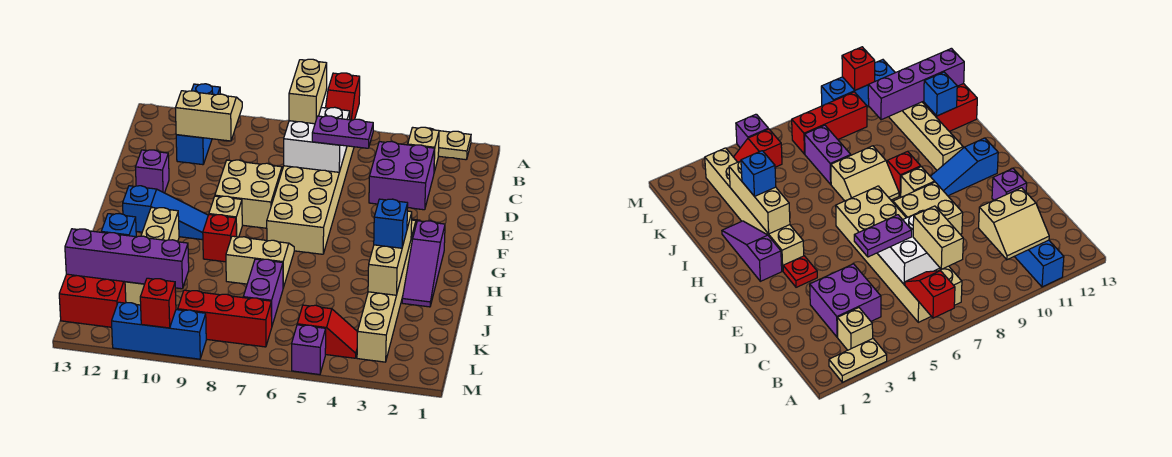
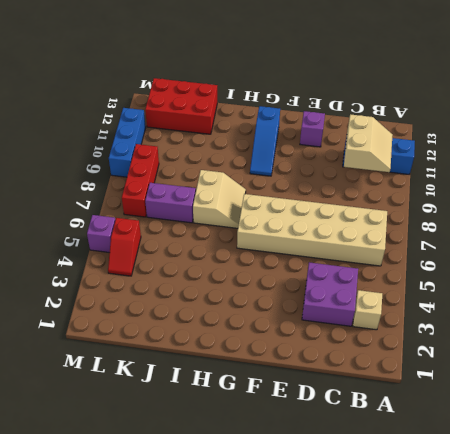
none -> tan plate A2:A3 level 1
none -> tan brick E8:F9 level 1
none -> red plate F3 level 1
none -> purple slope G2:I2 level 1 top G

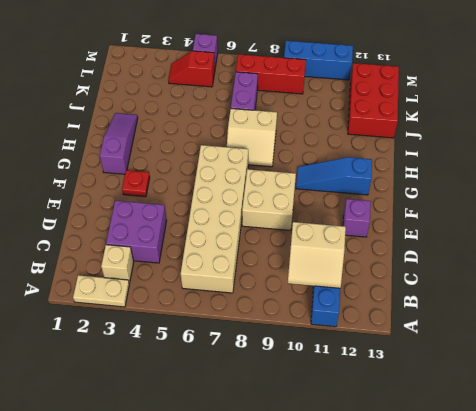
none -> tan brick G3:L3 level 1
none -> tan brick G9 level 1
none -> red brick H9 level 1
none -> tan brick H11:K11 level 1

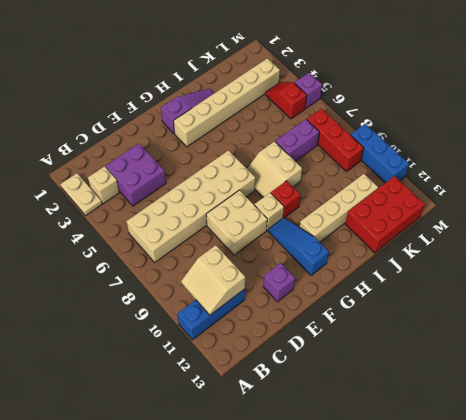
none -> red plate F3 level 1
none -> red slope A6:B6 level 2 top A
none -> white brick C6:D7 level 2
none -> tan brick H3:J3 level 2

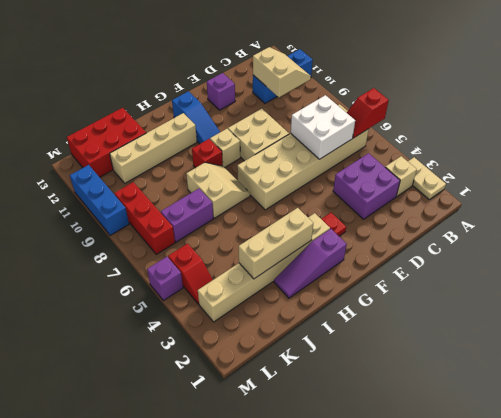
none -> blue brick J12 level 2
none -> purple brick K10:K13 level 2
none -> red brick M10 level 2
none -> tan brick B7:C7 level 3

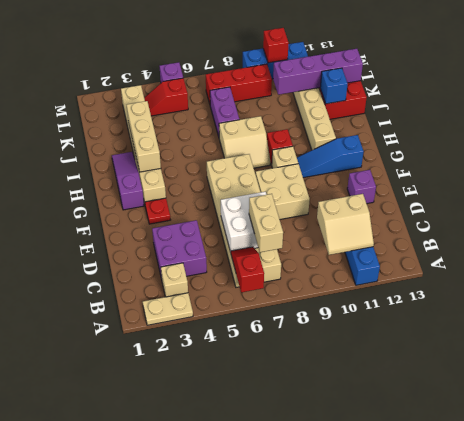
none -> purple plate D5:D6 level 3
none -> blue brick I3 level 3

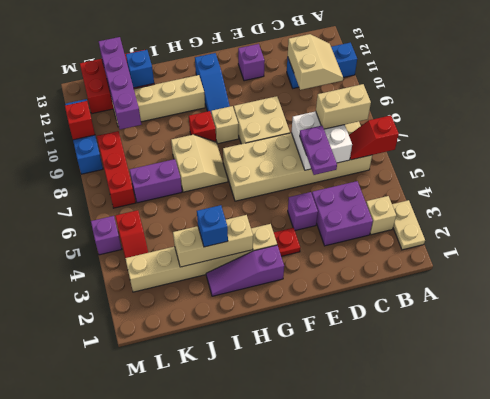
purple brick E4 level 1 -> none

